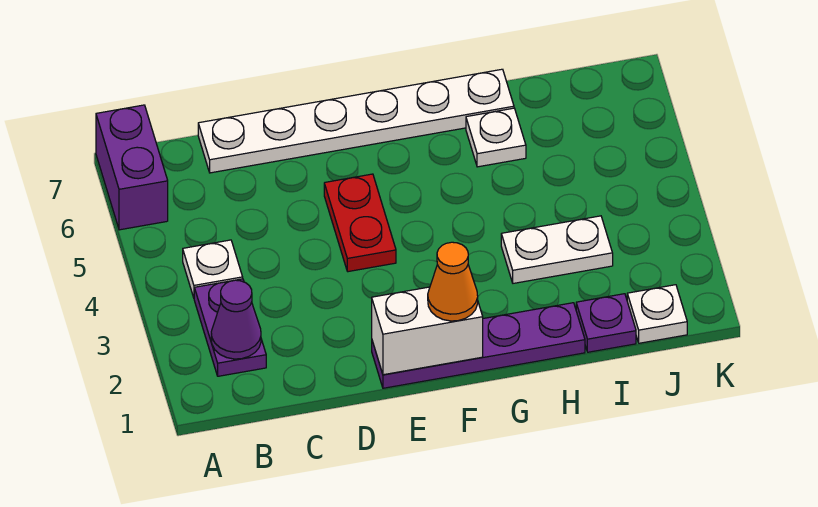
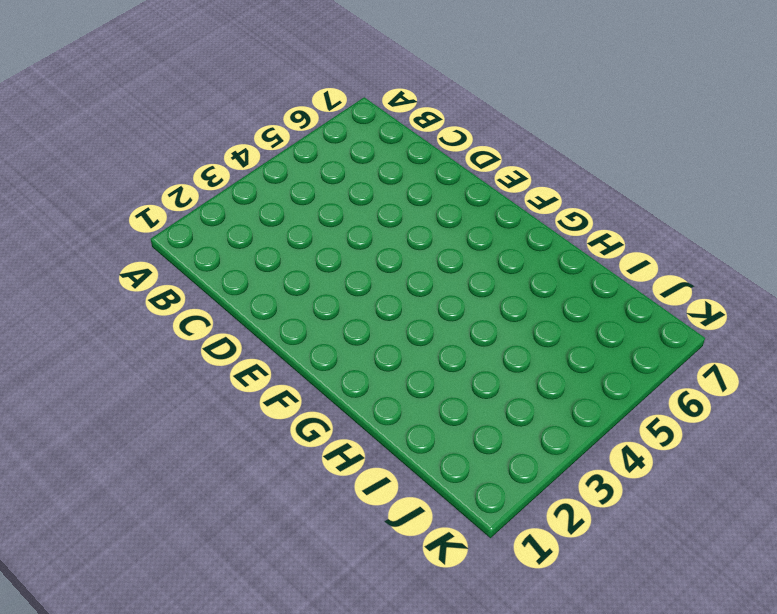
none -> purple brick A6:A7 level 1
none -> purple plate B2:B3 level 1
none -> white plate B4 level 1

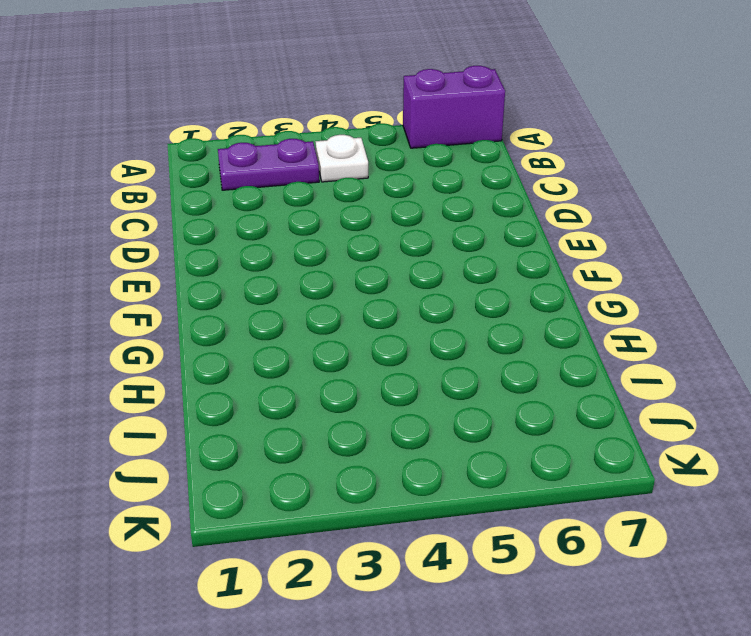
none -> white plate C7:H7 level 1
none -> purple plate E1:H1 level 1
none -> red plate E4:E5 level 1

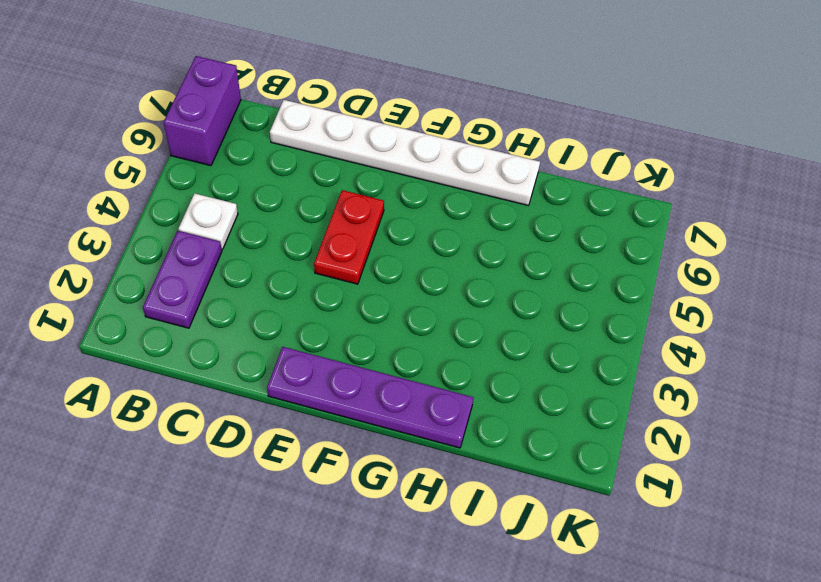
none -> white plate H3:I3 level 1
none -> white plate H6 level 1
none -> purple plate I1 level 1

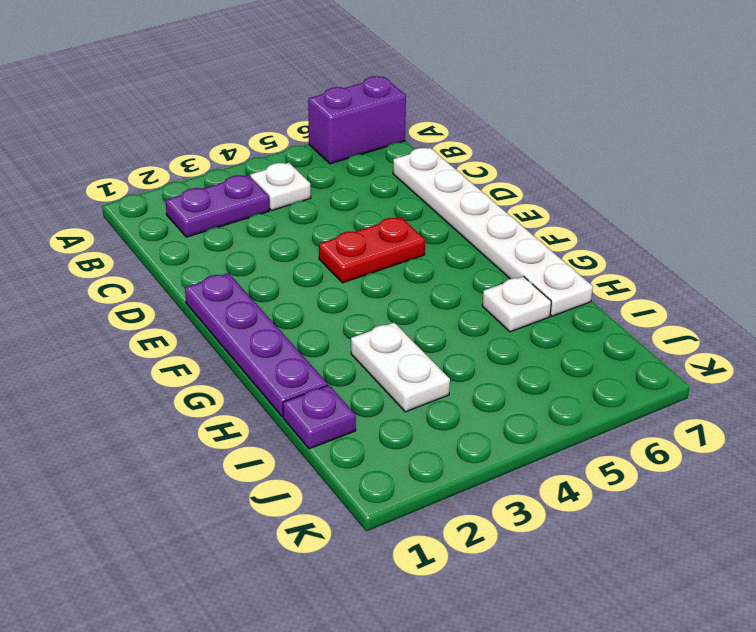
none -> white plate J1 level 1
none -> purple cone B2 level 2
none -> white brick E1:F1 level 2

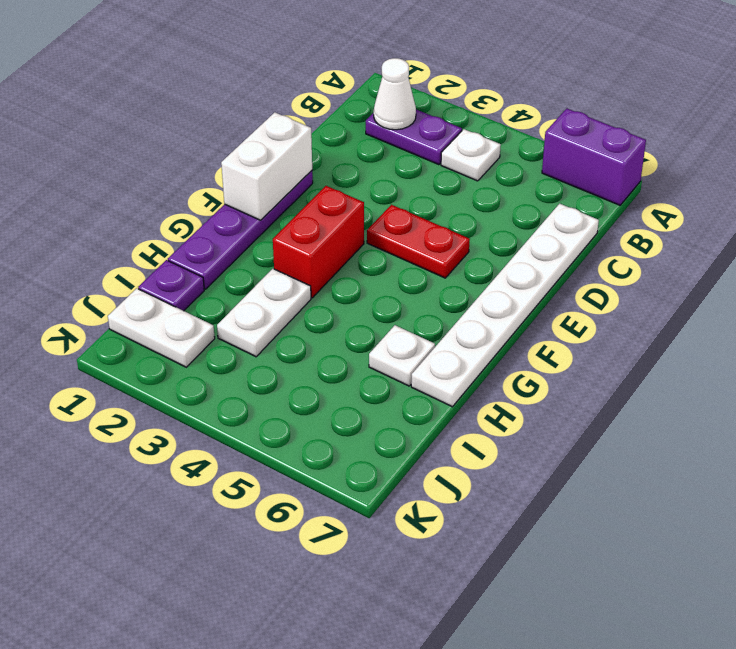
white cone B2 level 2 -> purple cone B2 level 2
red brick F3:G3 level 1 -> none
white plate J1:J2 level 1 -> white plate J1 level 1
none -> orange cone F1 level 3

